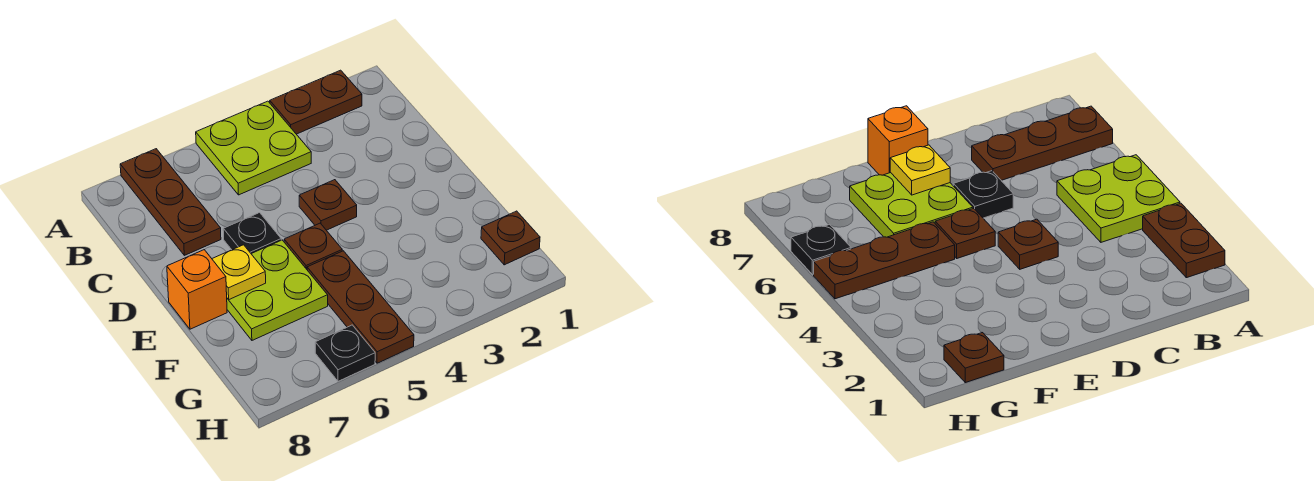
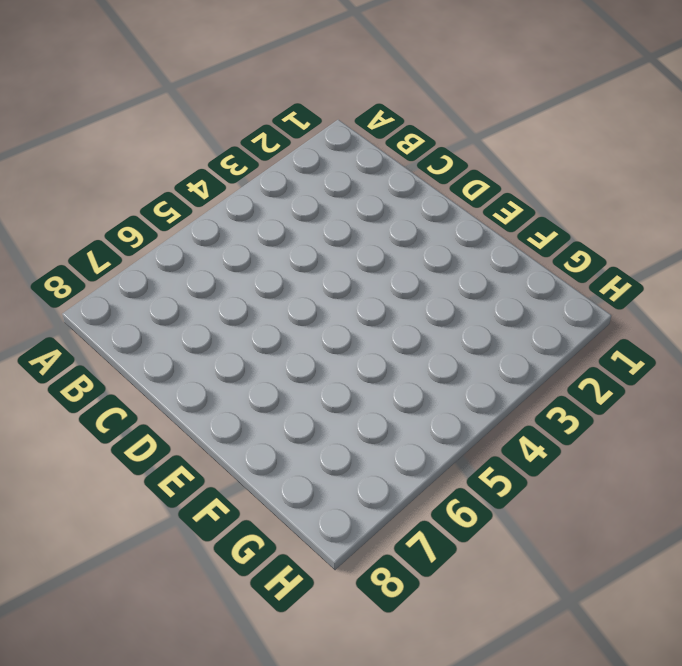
none -> brown plate A2:A3 level 1
none -> lime plate A4:B5 level 1
none -> brown plate A7:C7 level 1

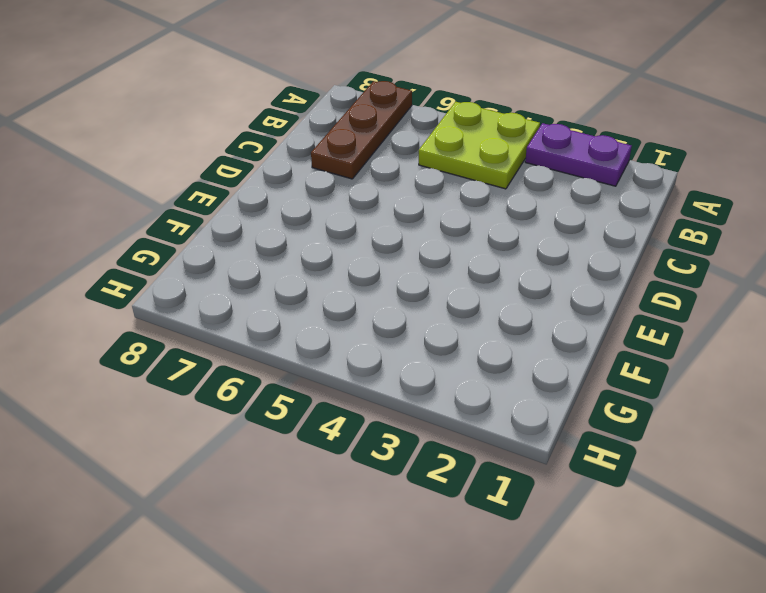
purple plate A2:A3 level 1 -> brown plate A2:A3 level 1
none -> brown plate D4 level 1
none -> black plate D6 level 1
none -> brown plate E5 level 1

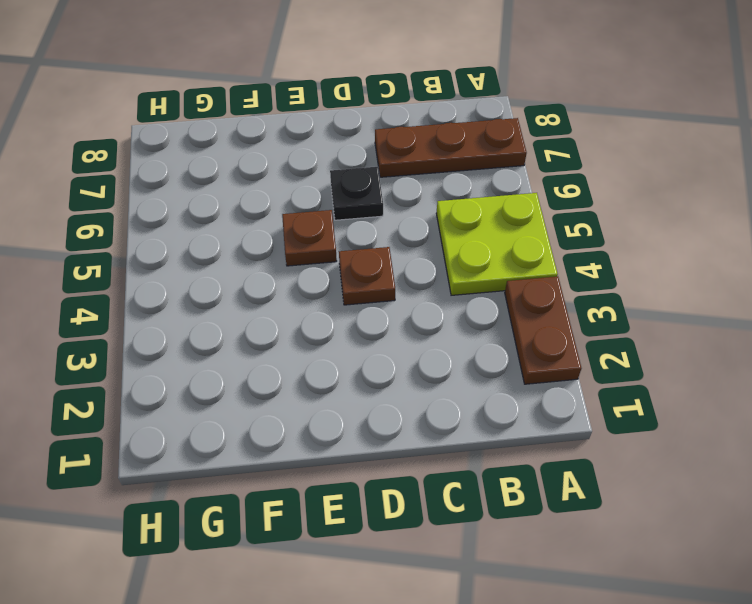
none -> lime plate E6:F7 level 1
none -> orange brick E8 level 1
none -> brown plate F5:H5 level 1

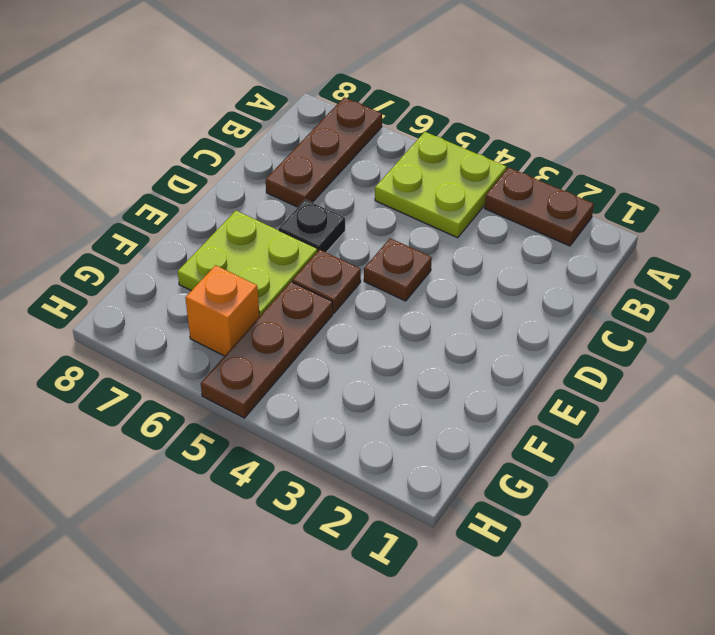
orange brick G6 level 1 -> orange brick E8 level 1
none -> brown plate G1 level 1
none -> black plate H6 level 1
none -> yellow plate E7 level 2

